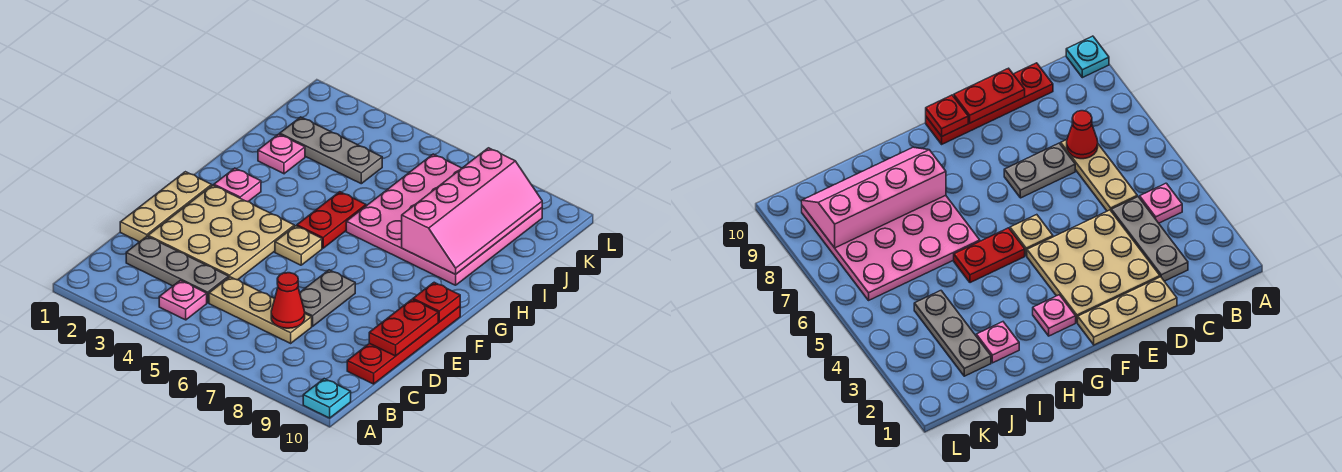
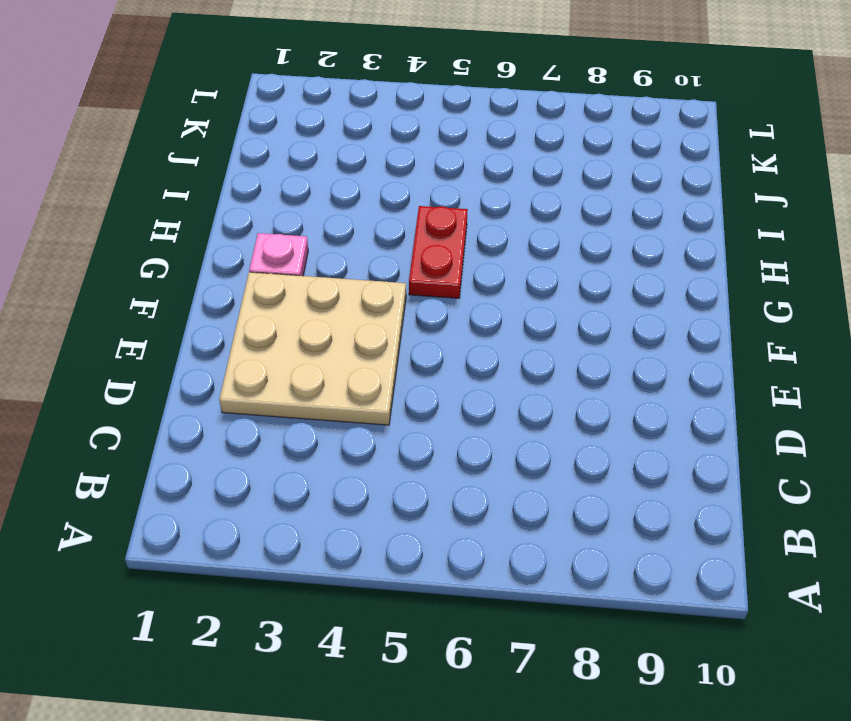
none -> cyan plate A10 level 1
none -> pink plate B4 level 1
none -> grey plate C2:C4 level 1

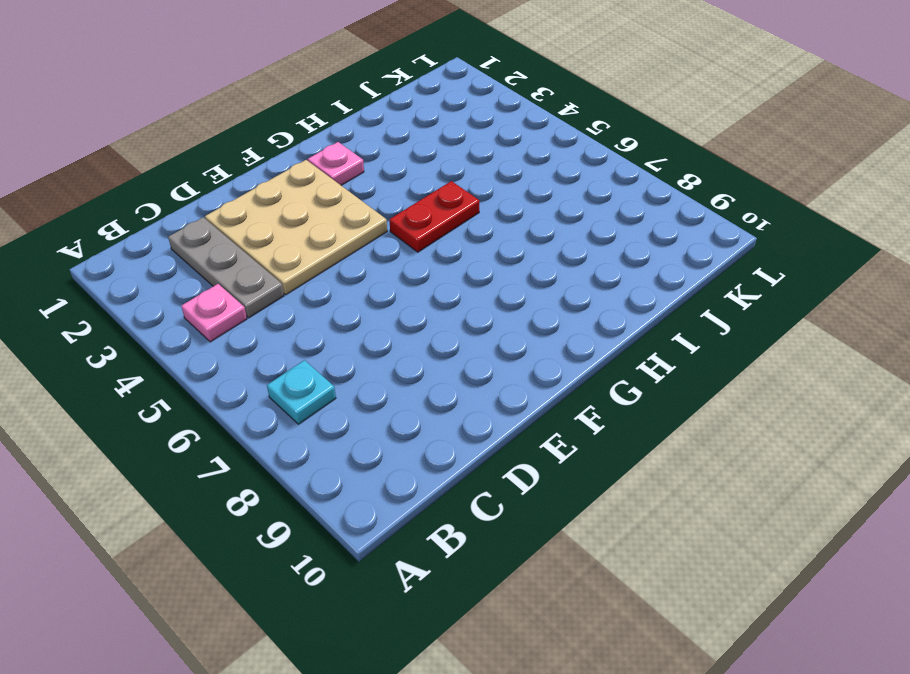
cyan plate B7 level 1 -> cyan plate A10 level 1
none -> tan plate C5:C7 level 1
none -> red plate C10:F10 level 1
none -> tan plate D1:F1 level 1

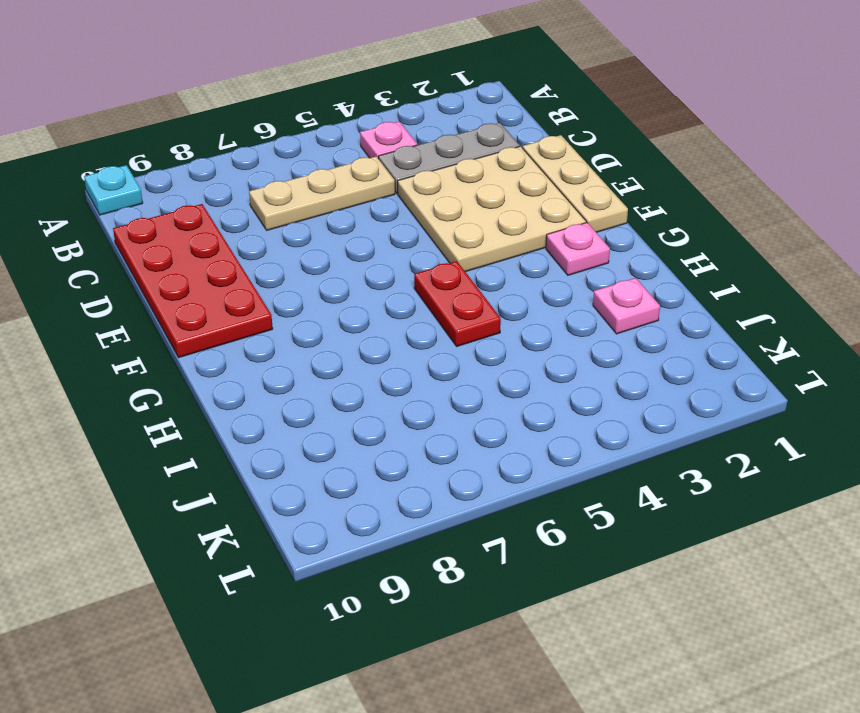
red plate C9:F10 level 1 -> red plate C10:F10 level 1
none -> grey plate D7:E7 level 1
none -> tan plate F5 level 1
none -> pink plate H6:K9 level 1

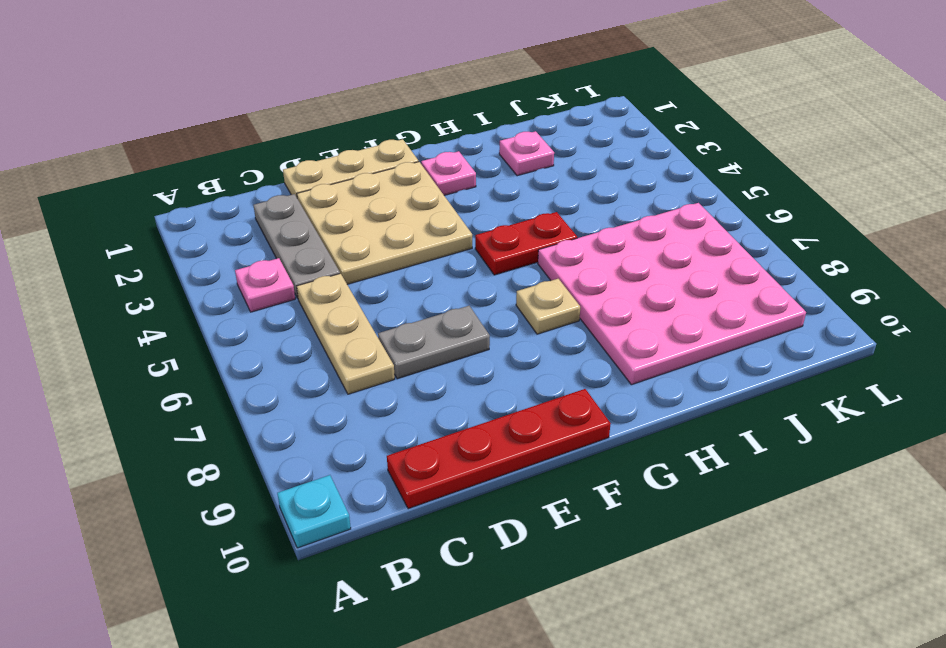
tan plate G7 level 1 -> tan plate F5 level 1
none -> grey plate J2:J4 level 1
none -> red cone C7 level 2
none -> red plate D10:E10 level 2

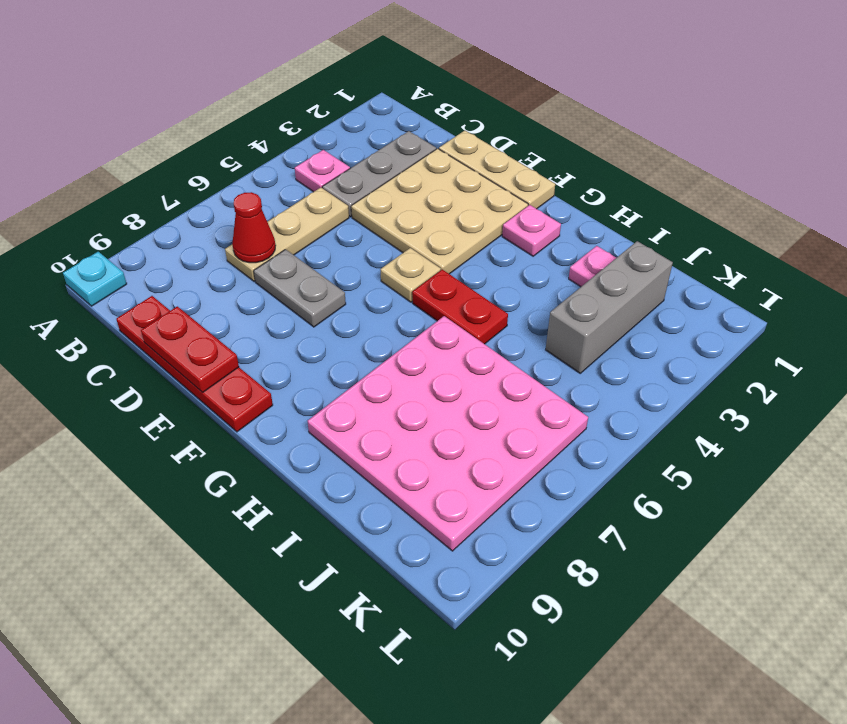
grey brick J2:J4 level 1 -> grey plate J2:J4 level 1
none -> red plate F10 level 2
none -> pink slope H8:K9 level 2 top 8

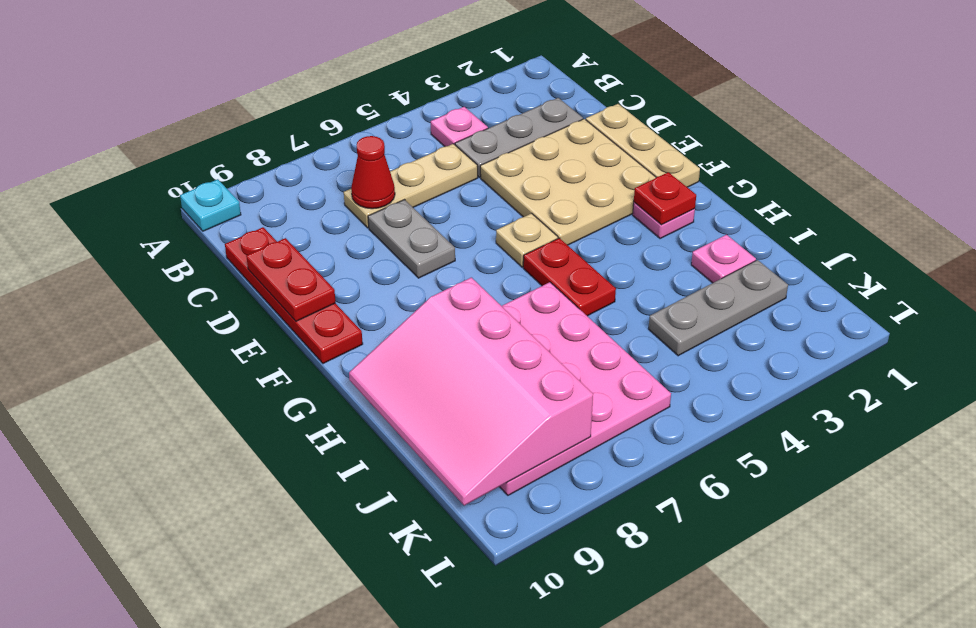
red plate G2 level 2 -> red plate F10 level 2
pink slope H8:K10 level 2 top 8 -> pink slope H8:K9 level 2 top 8

